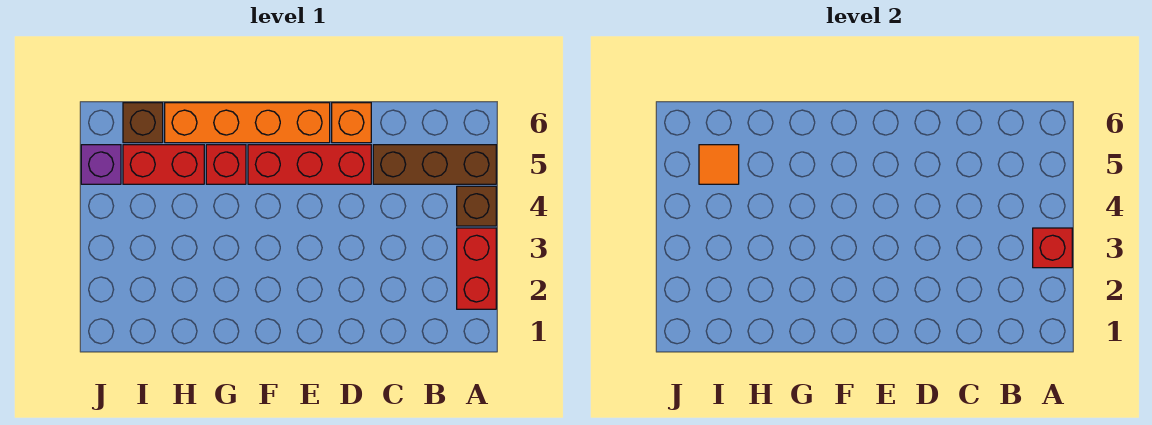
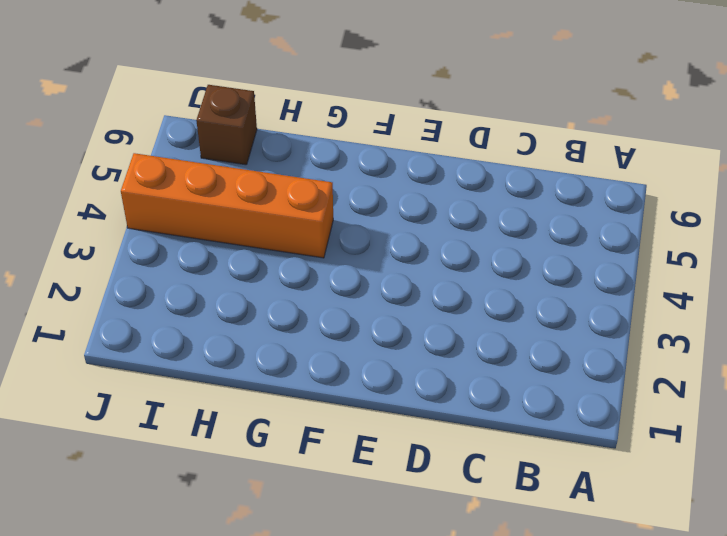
orange brick G4:J4 level 1 -> orange brick E6:H6 level 1
none -> red brick A2:A3 level 1
none -> brown brick A4 level 1
none -> brown brick A5:C5 level 1

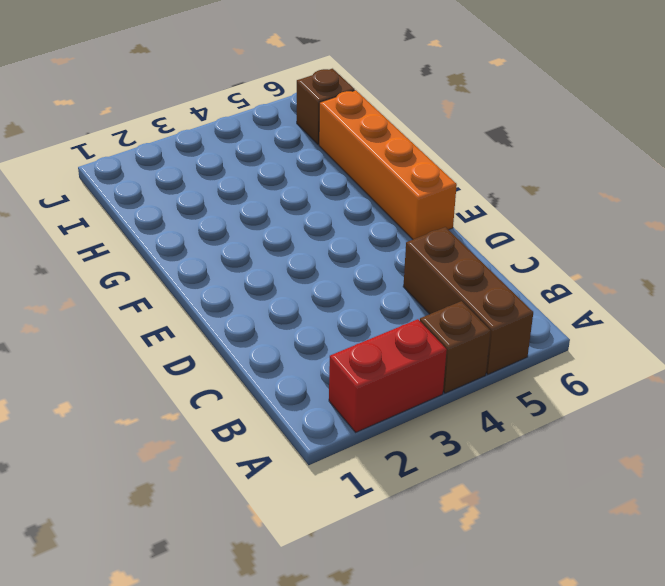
none -> red brick D5:F5 level 1
none -> orange brick D6 level 1
none -> red brick G5 level 1

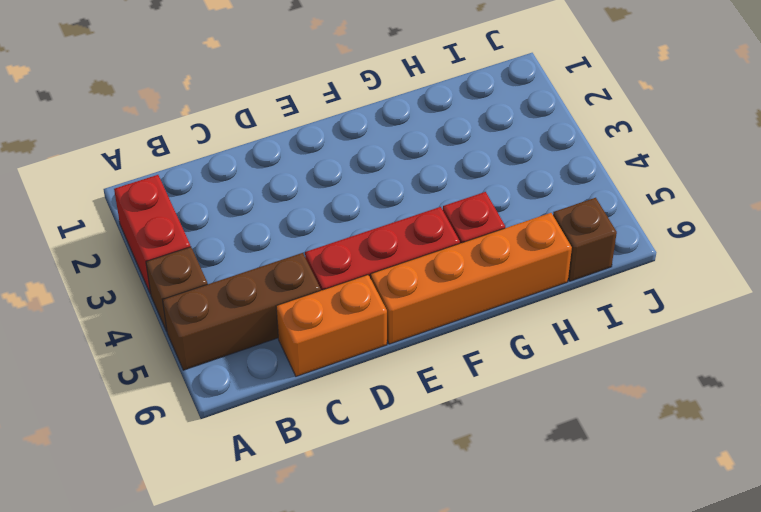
orange brick C6:D6 level 1 -> orange brick D6 level 1
none -> red brick H5:I5 level 1
none -> purple brick J5 level 1
none -> red brick A3 level 2

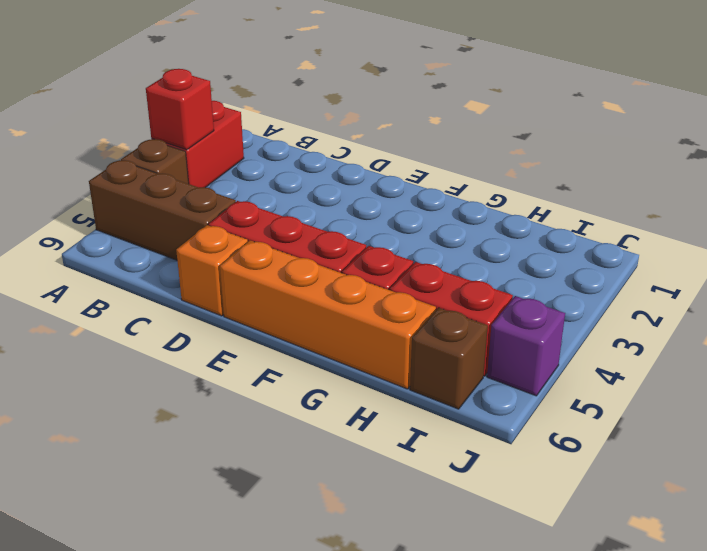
none -> orange tile I5 level 2

